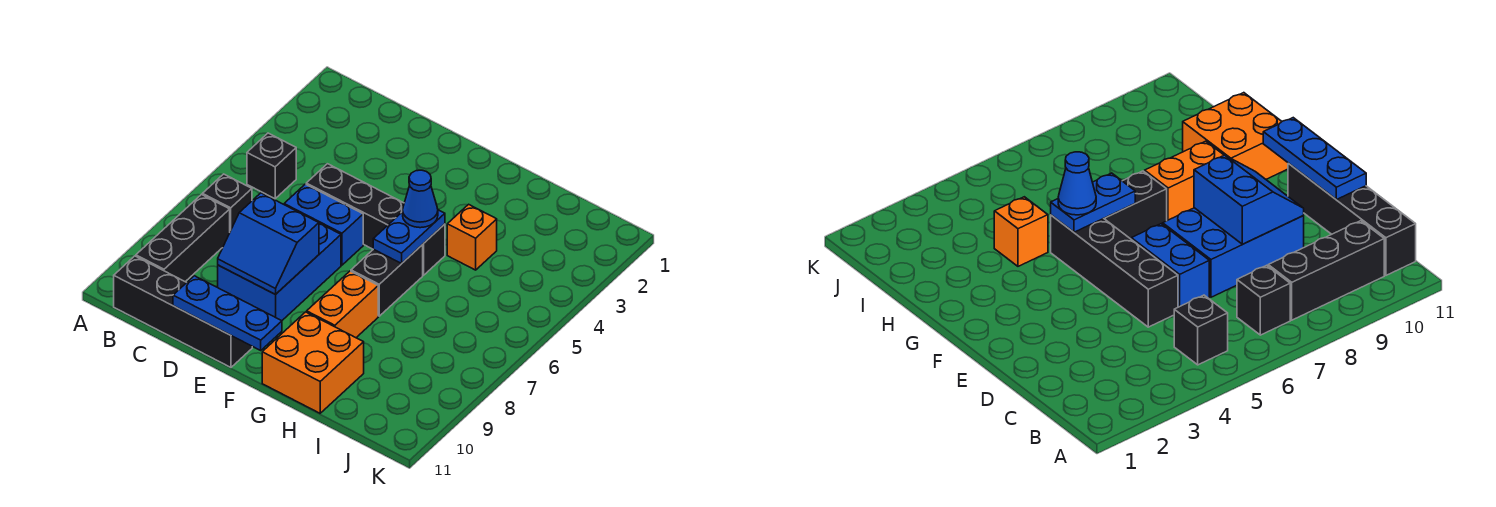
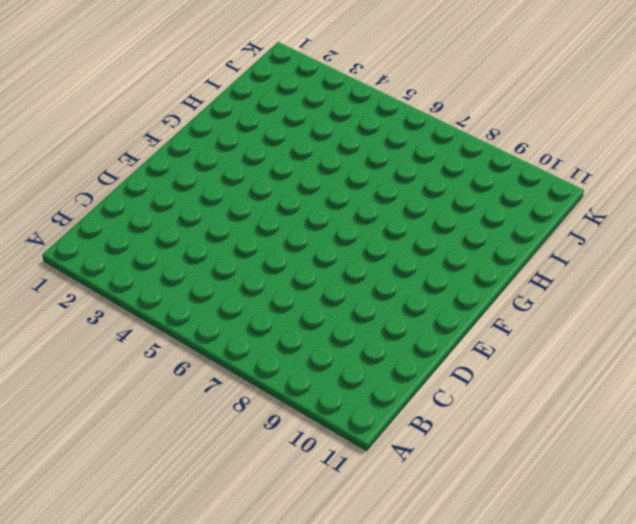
none -> black brick B5 level 1
none -> black brick B7 level 1
none -> black brick B8:B10 level 1

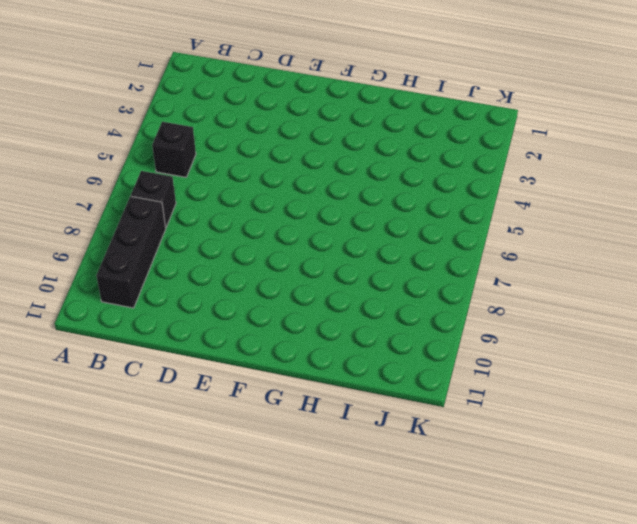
none -> black brick B11:E11 level 1
none -> black brick D5:G5 level 1
none -> blue brick D6:E6 level 1

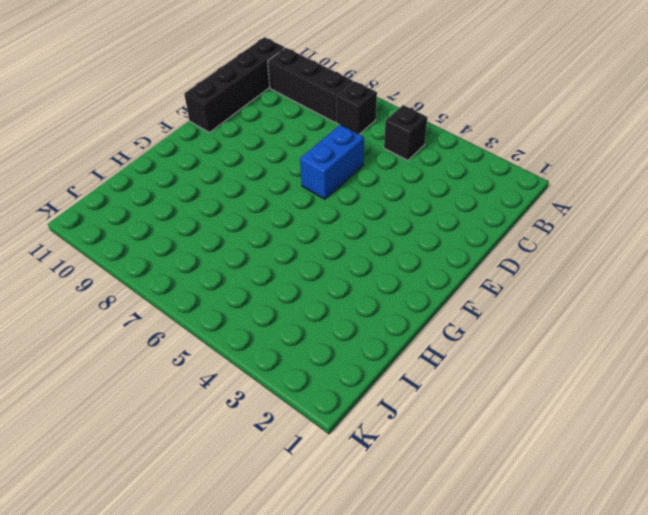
none -> black brick D5:G5 level 1
none -> blue brick D7:E9 level 1
none -> black brick G6:G7 level 1

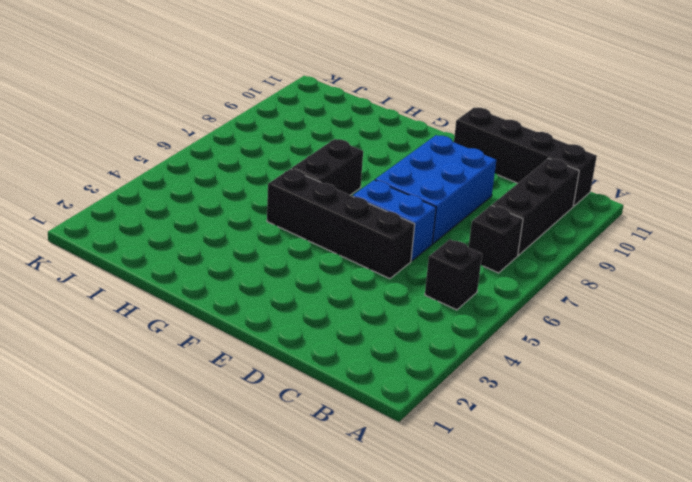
none -> orange brick G8:G9 level 1
none -> orange brick G10:H11 level 1
none -> orange brick H4 level 1

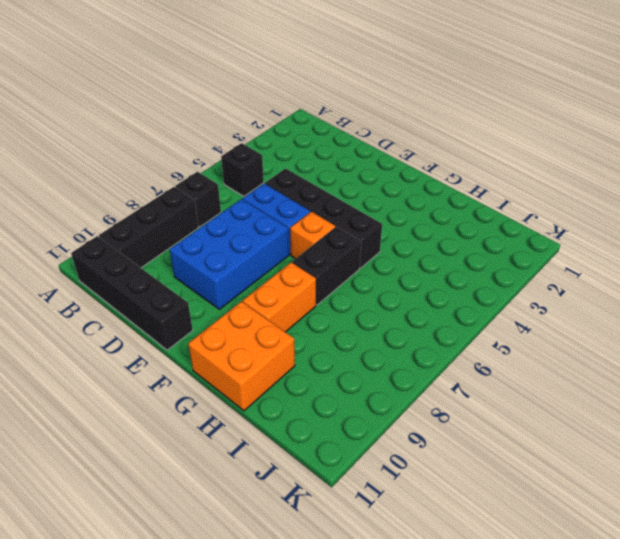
orange brick F6 level 1 -> orange brick H4 level 1
none -> blue slope D8:E9 level 2 top 8
none -> blue plate D11:F11 level 2
none -> blue plate G5:G6 level 2

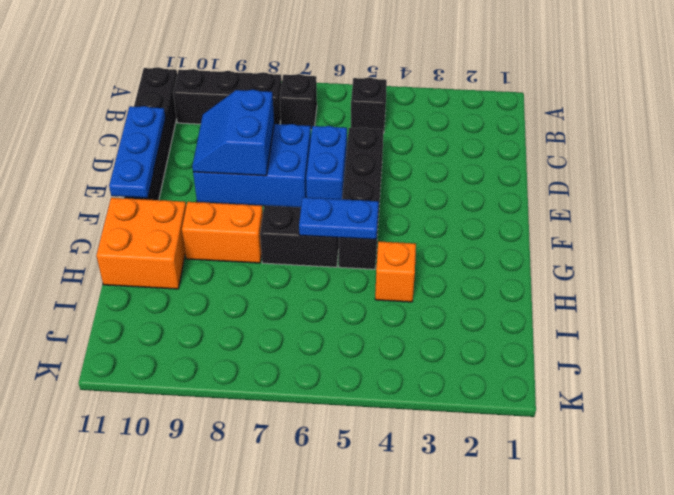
none -> blue cone G5 level 3

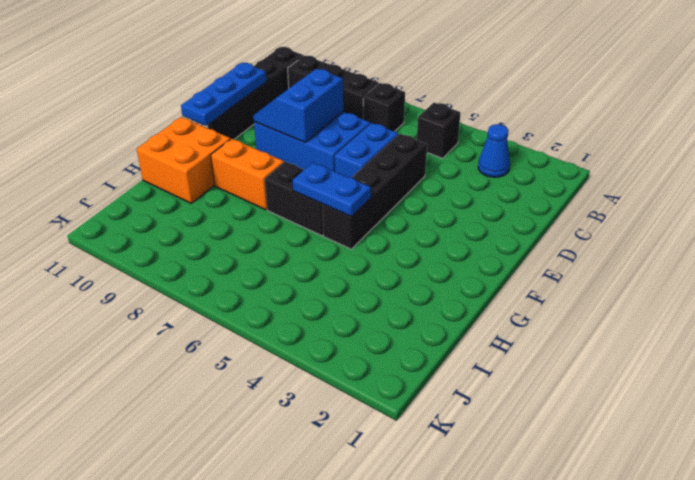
blue cone B3 level 1 -> blue cone G5 level 3
none -> orange brick H4 level 1

